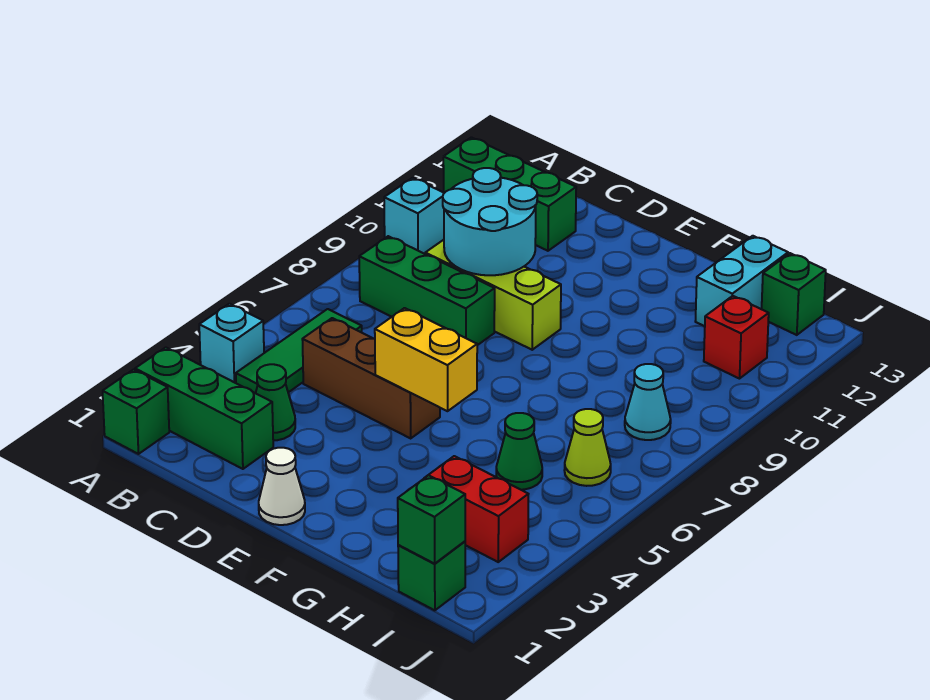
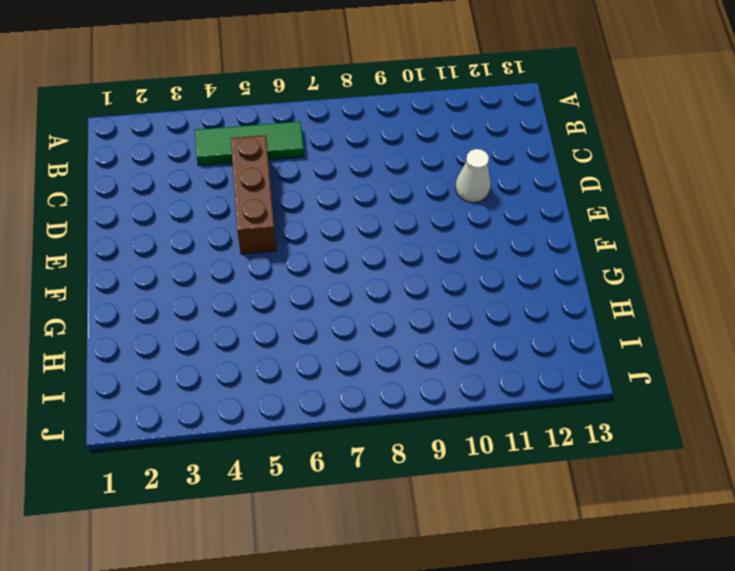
white cone D11 level 1 -> white cone E1 level 1
none -> green brick A1 level 1
none -> green brick A2:C2 level 1
none -> cyan brick A4 level 1

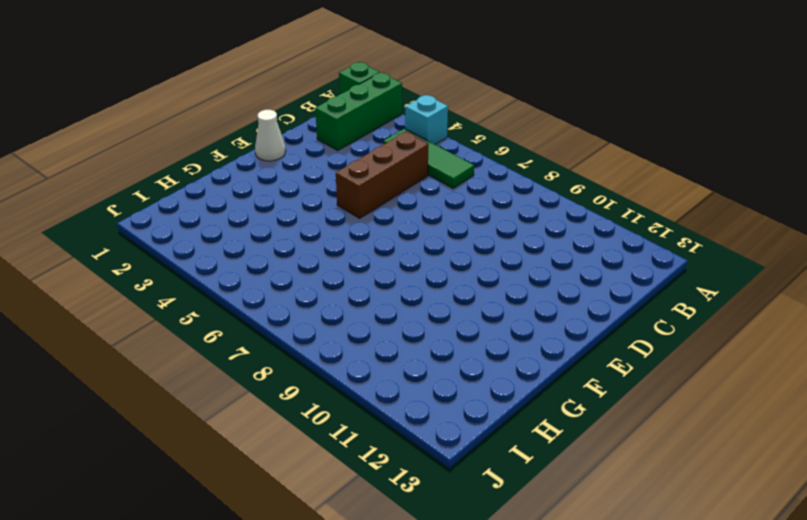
none -> cyan brick A10 level 1
none -> green brick A12:C12 level 1
none -> green brick B8:D8 level 1

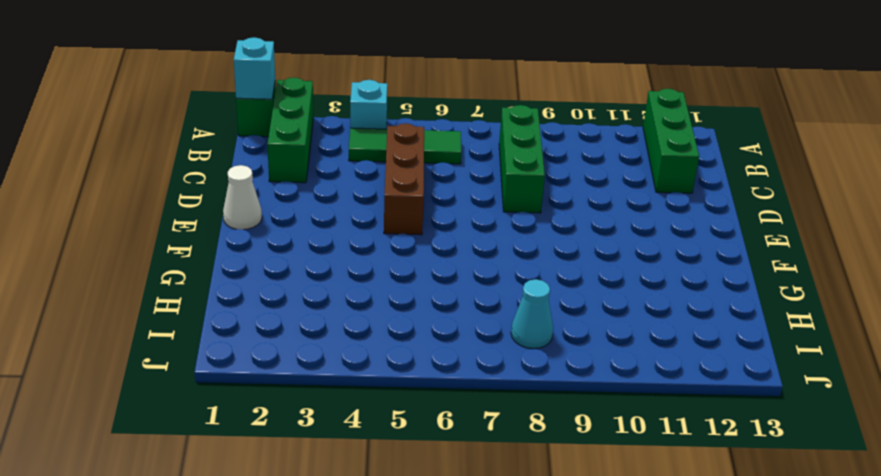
cyan brick A1 level 2 -> cyan brick A10 level 1
none -> green cone C3 level 1
none -> lime brick C9:E9 level 1
none -> red brick H3:I3 level 1

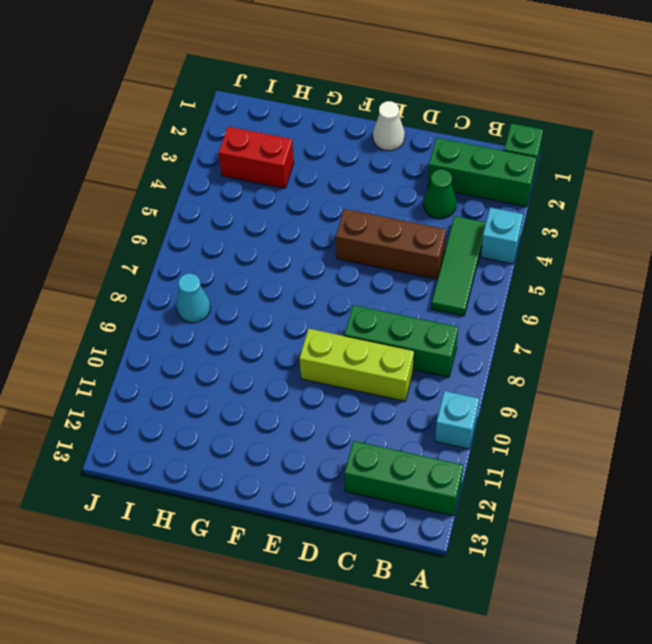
none -> green cone H5 level 1
none -> cyan brick H12:H13 level 1
none -> green brick I1 level 1

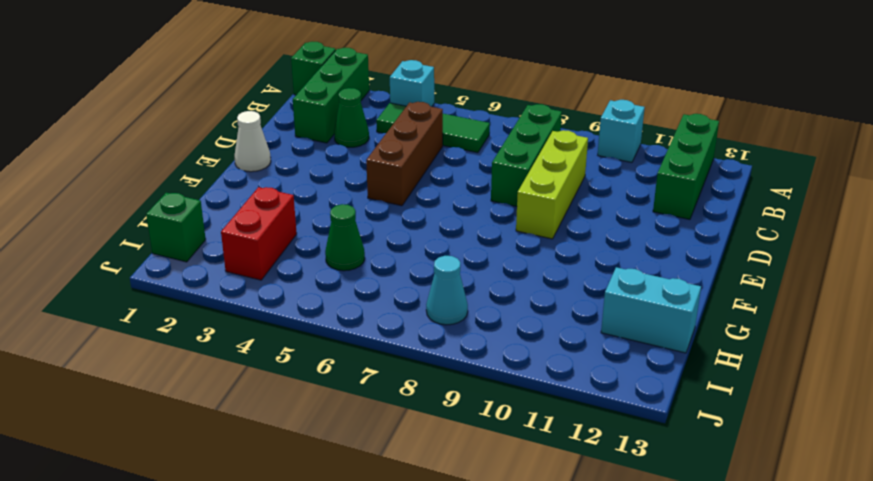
none -> lime cone I6 level 1
none -> red brick I11 level 1
none -> green brick I13 level 1

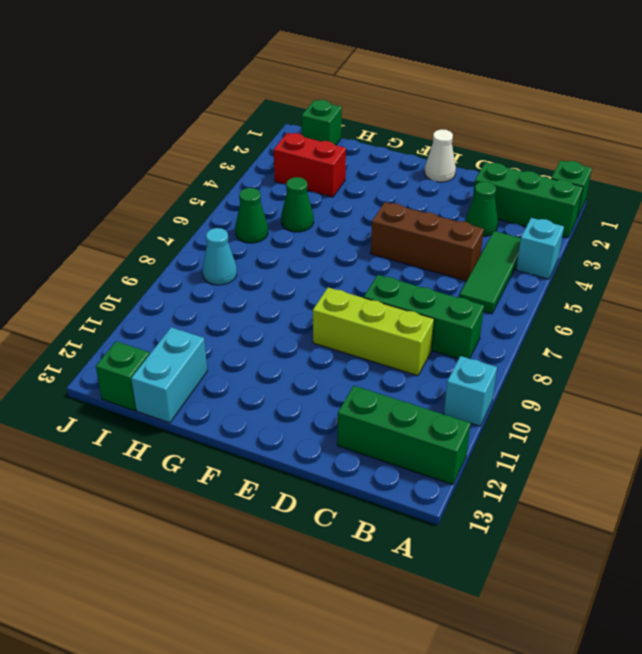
green cone I6 level 1 -> lime cone I6 level 1
none -> red brick I11 level 1
none -> cyan round brick C9:D10 level 2
none -> yellow brick E5:F5 level 2

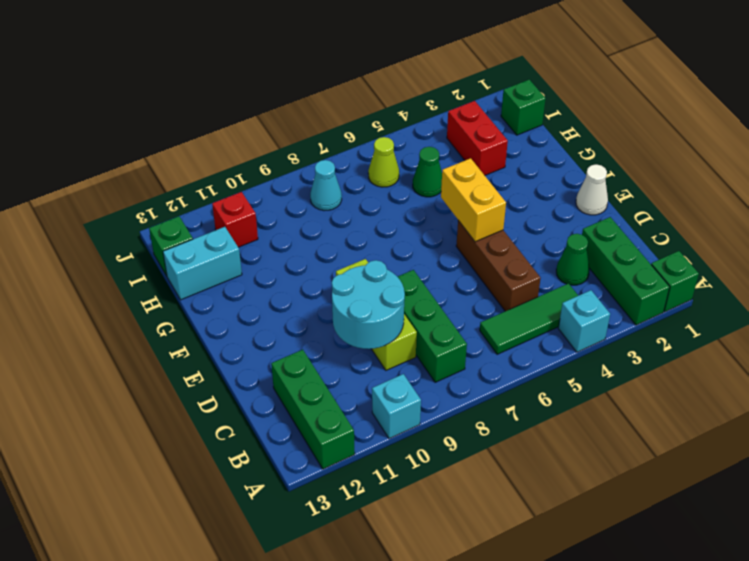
none -> green brick I1 level 2

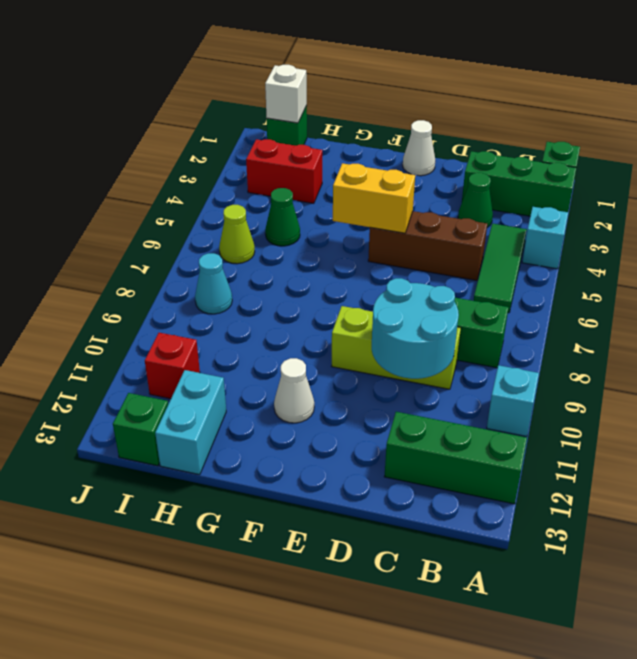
white cone F11 level 1 -> none
white brick I1 level 2 -> green brick I1 level 2

